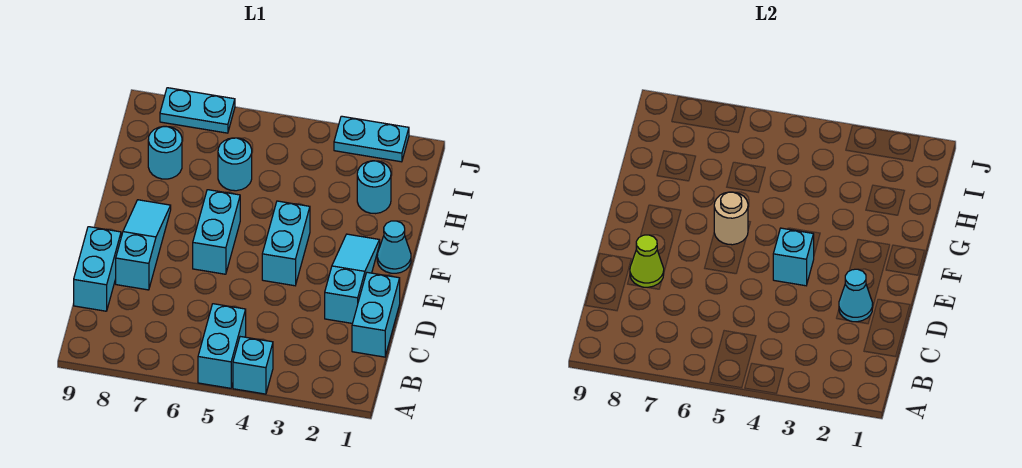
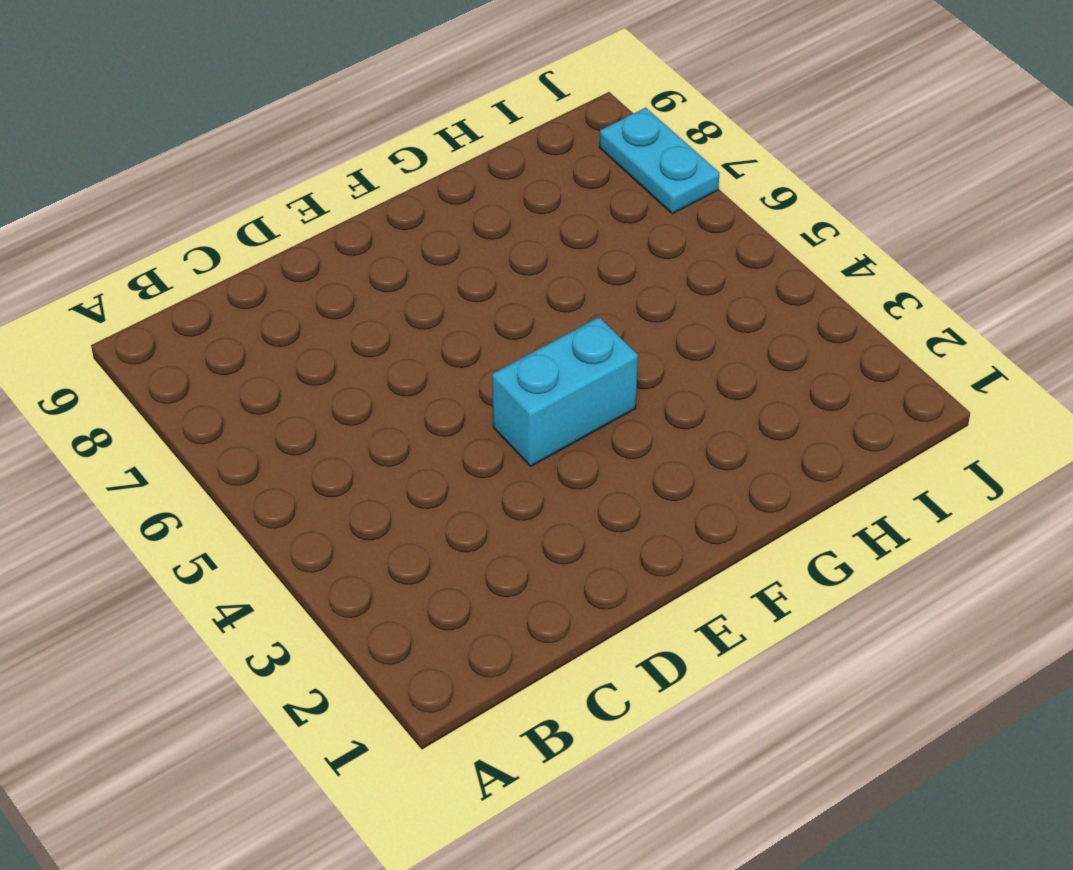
none -> cyan brick A4 level 1
none -> cyan brick A5:B5 level 1
none -> cyan brick C1:D1 level 1

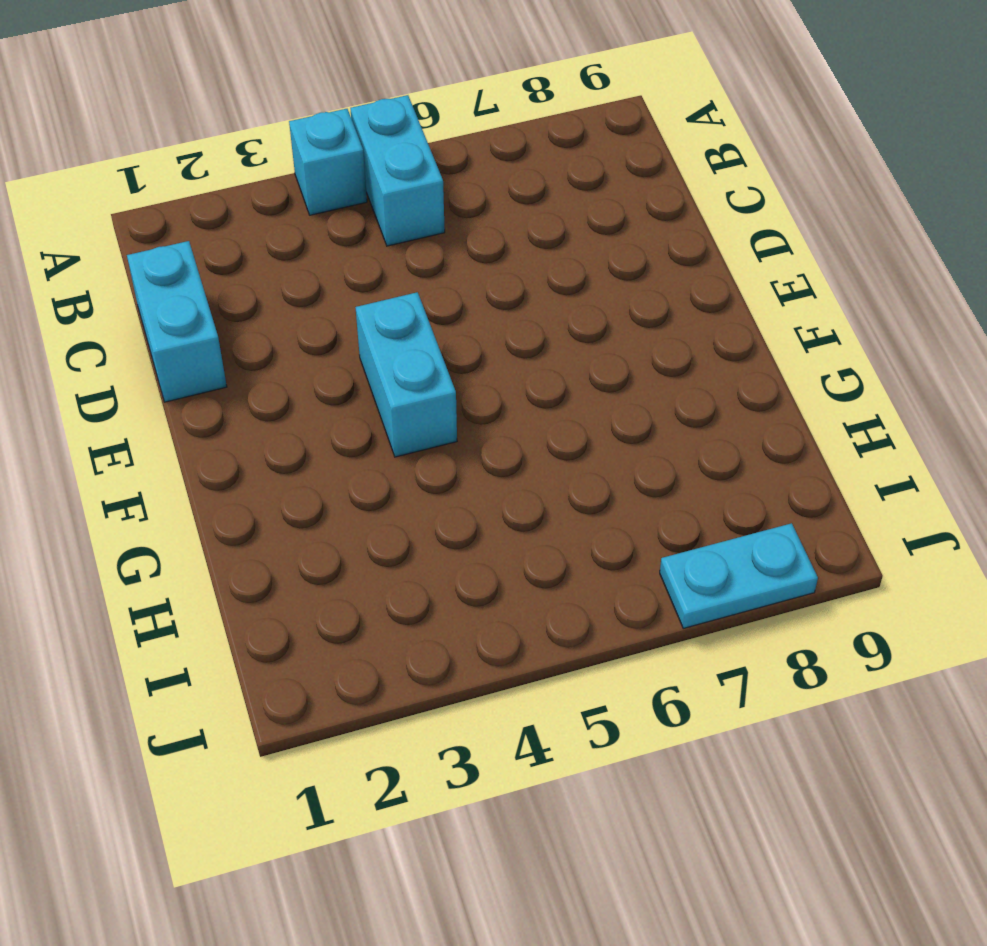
none -> cyan brick C9:D9 level 1
none -> cyan slope D2:F2 level 1 top D
none -> cyan slope D8:F8 level 1 top D

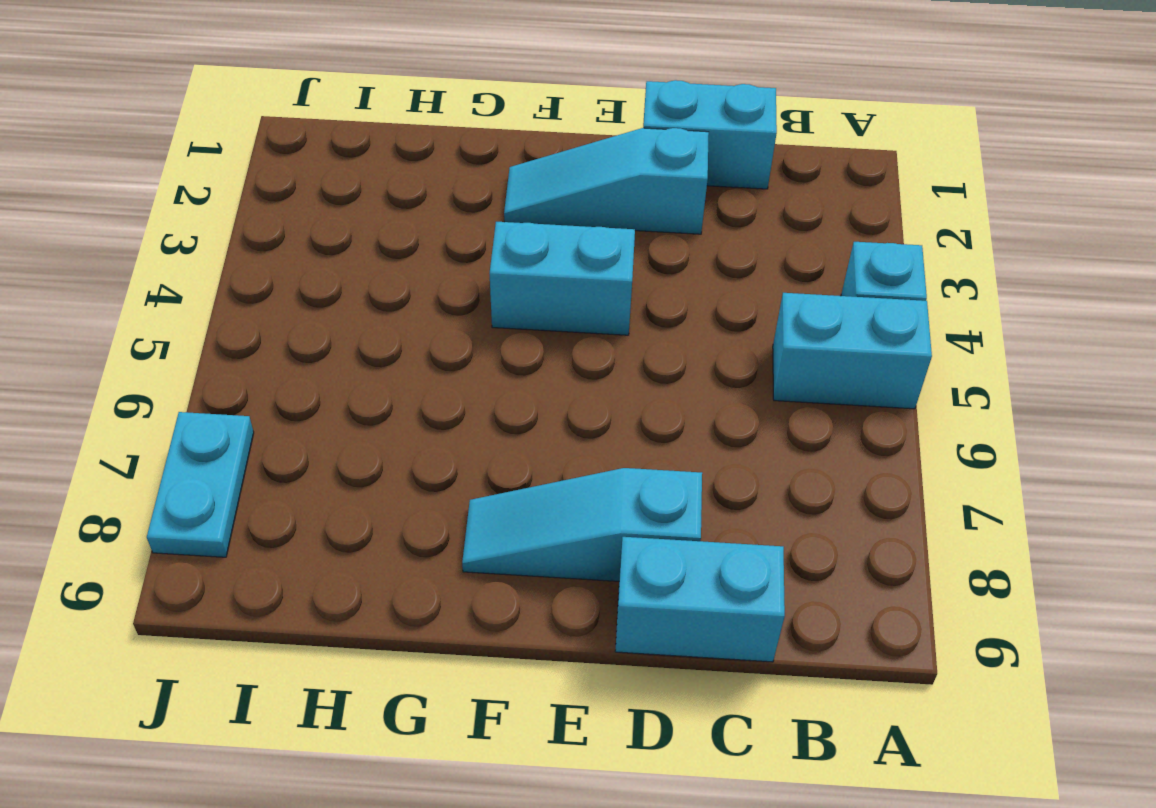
none -> cyan brick E6:F6 level 1
none -> cyan cone F1 level 1
none -> cyan round brick H2 level 1

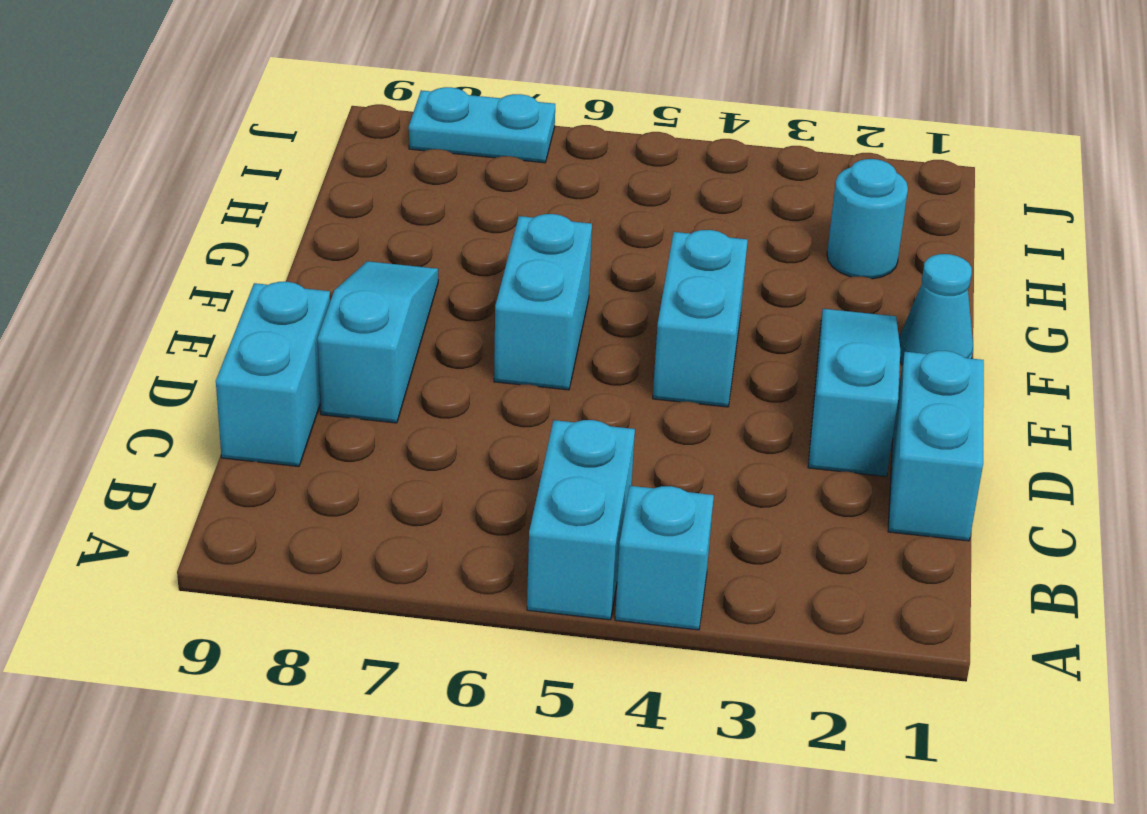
none -> cyan round brick H6 level 1
none -> cyan round brick H8 level 1
none -> cyan plate J2:J3 level 1

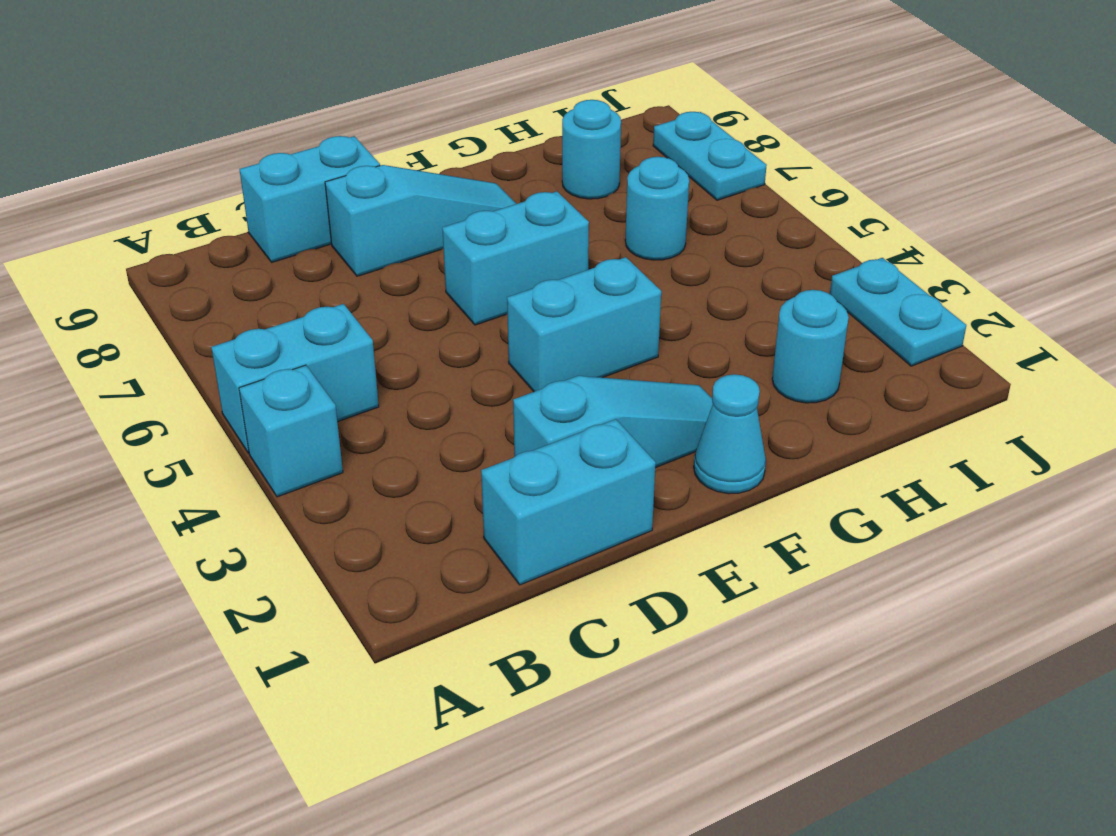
none -> cyan cone D2 level 2
none -> lime cone D8 level 2
none -> cyan brick E4 level 2

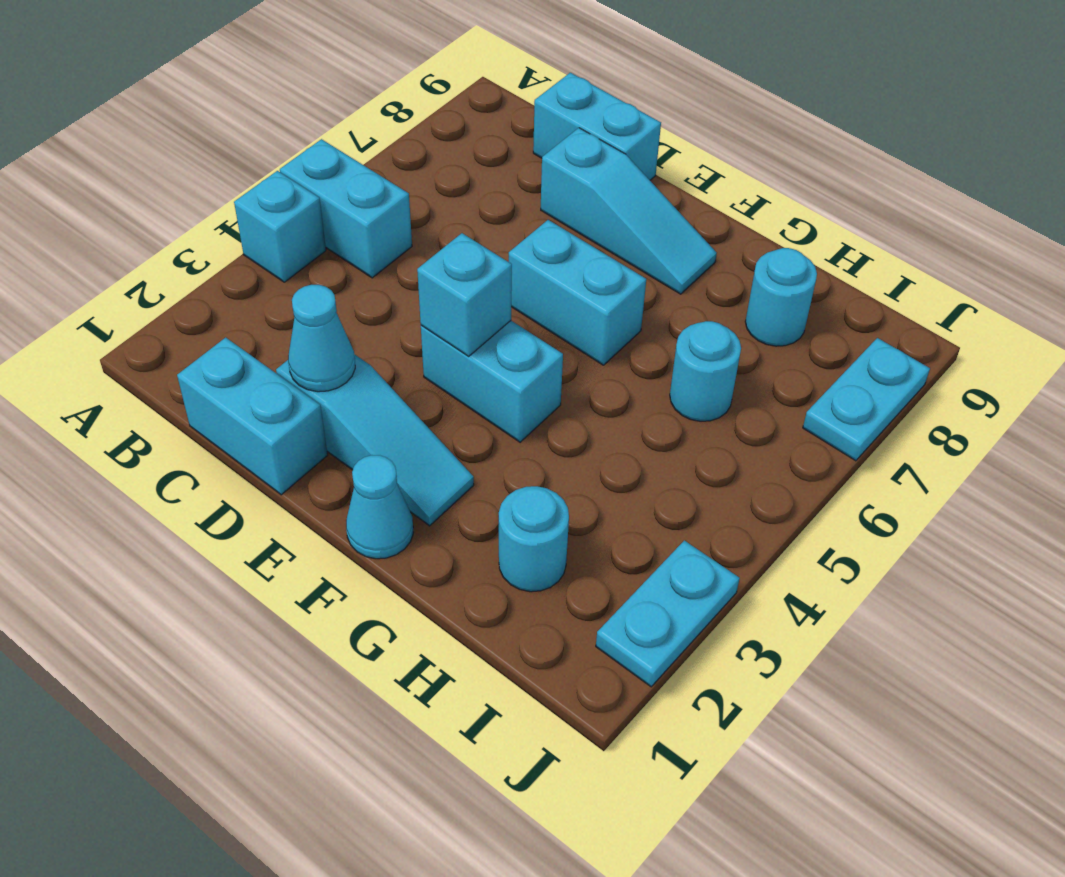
none -> lime cone D8 level 2
none -> tan round brick F6 level 2

